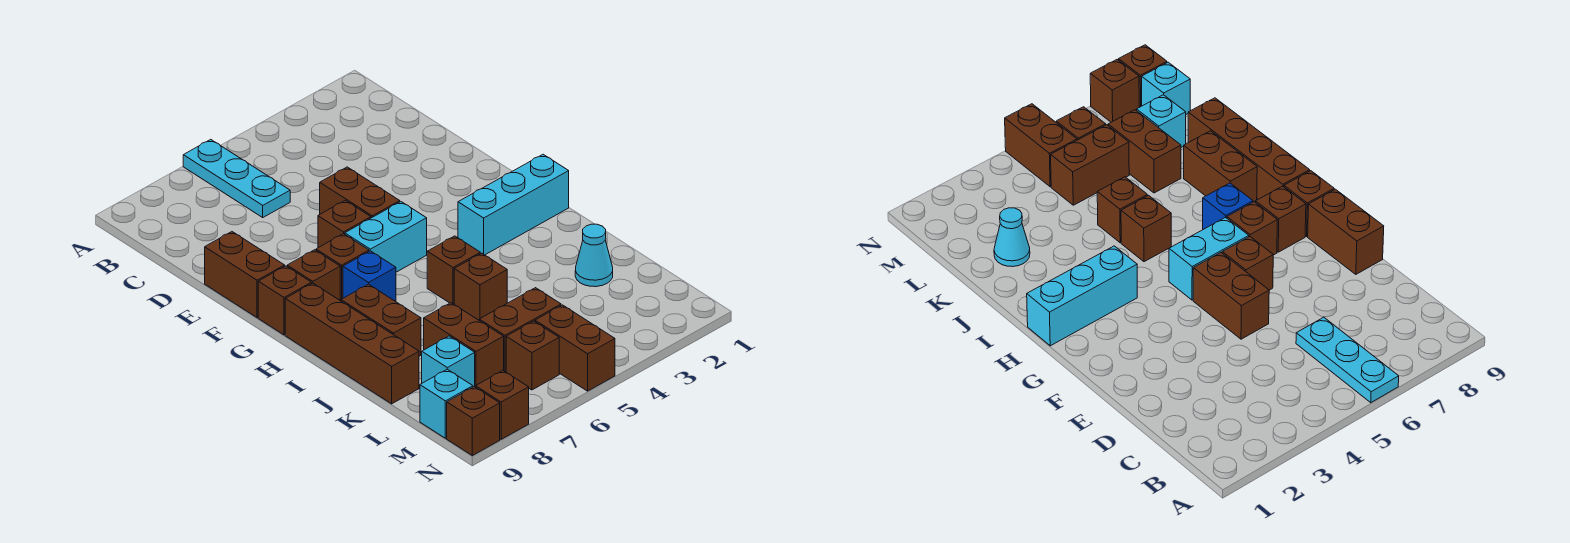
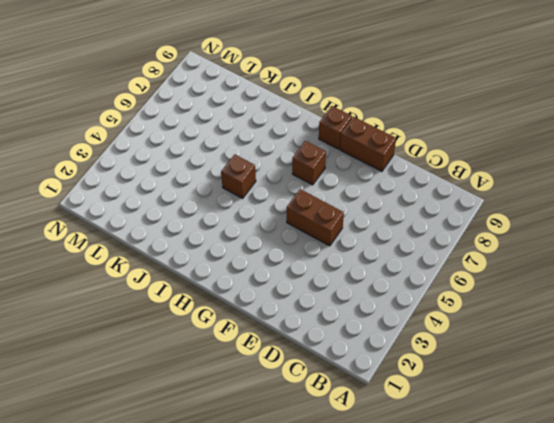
none -> cyan plate A6:C6 level 1
none -> brown brick F6 level 1
none -> cyan brick G5:G6 level 1

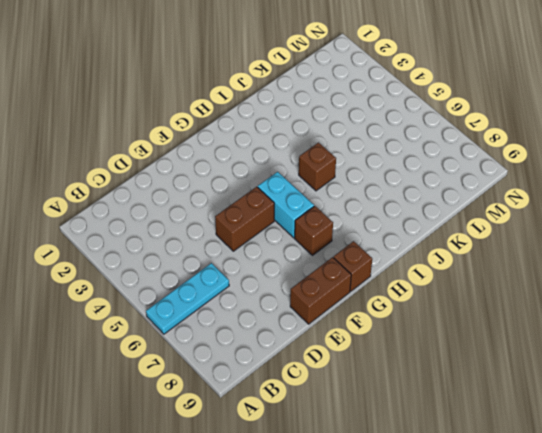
none -> brown brick F6 level 1
none -> brown brick G8 level 1
none -> cyan brick H1:H3 level 1

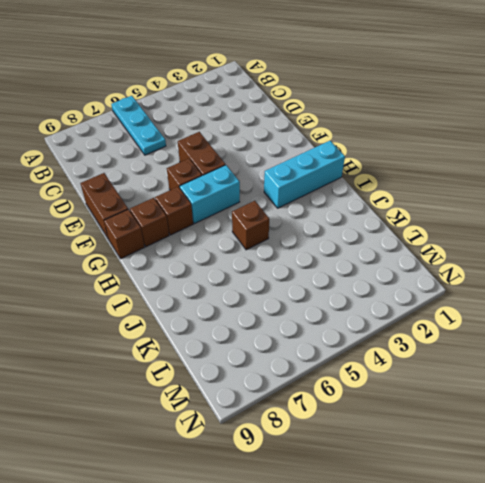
none -> blue brick H7 level 1
none -> brown brick H9:K9 level 1
none -> brown brick I8:J8 level 1

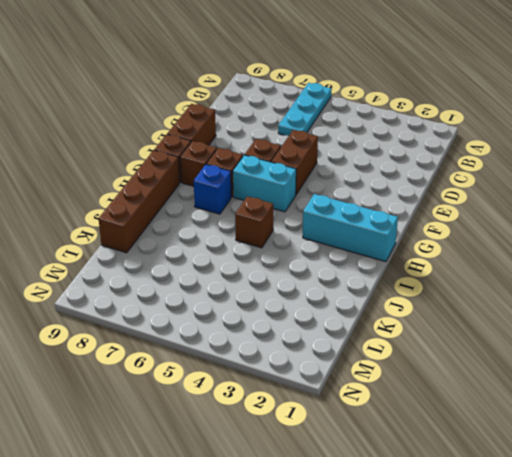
none -> brown brick I8:J8 level 1
none -> brown brick J5 level 1
none -> cyan cone K2 level 1

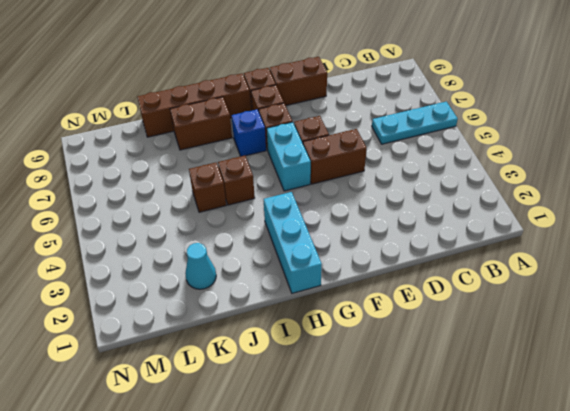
none -> brown brick K7:L7 level 1
none -> brown brick L5:L6 level 1
none -> cyan brick L8 level 1

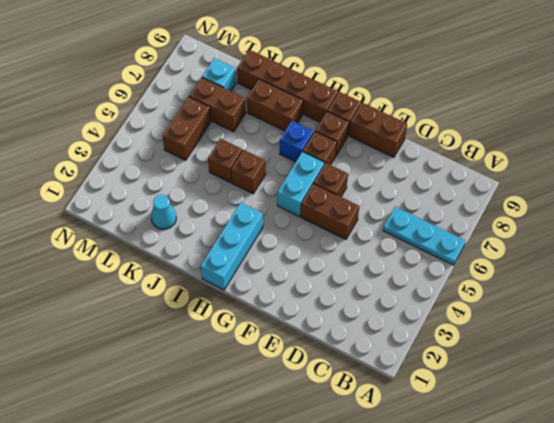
none -> brown brick M5:N5 level 1
none -> brown brick M6 level 1
none -> cyan brick M9 level 1

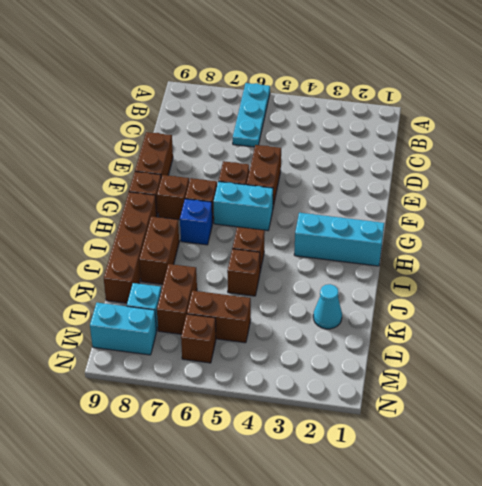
cyan brick M8:M9 level 1 -> cyan brick M9 level 1
none -> brown brick M5:N5 level 1
none -> brown brick N8 level 1
none -> brown brick N9 level 1

